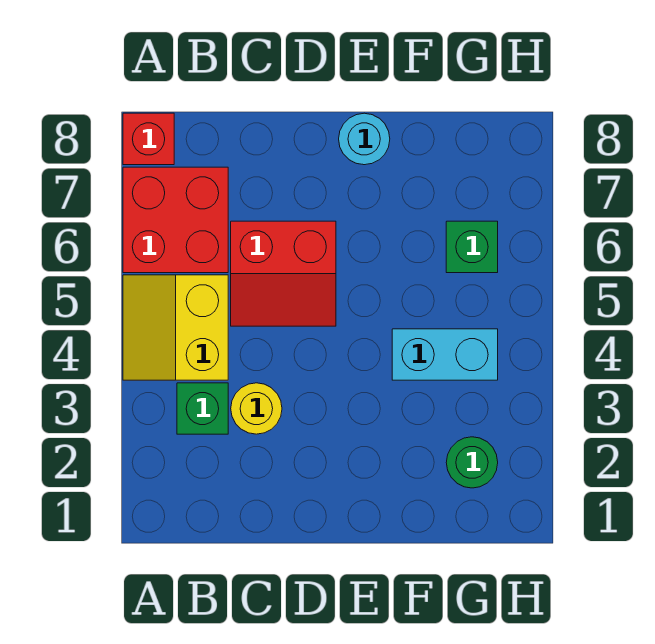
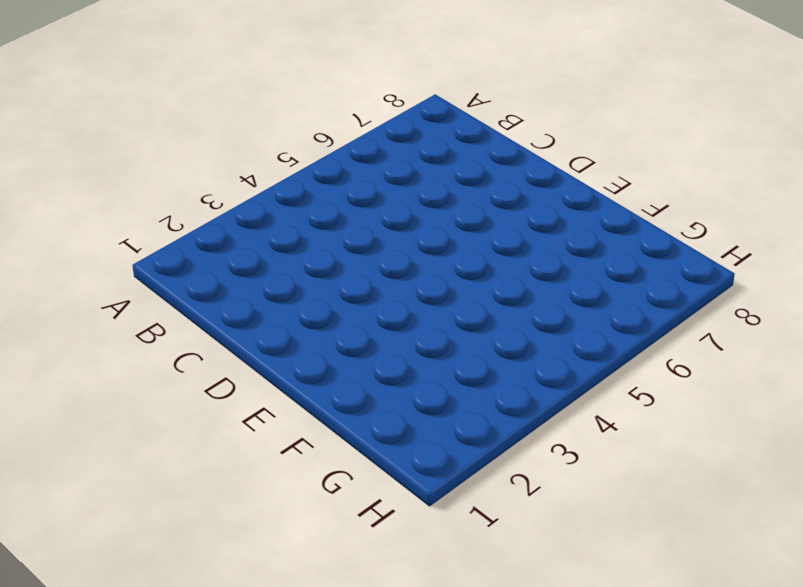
none -> yellow slope A4:B5 level 1 top B
none -> red brick A6:B7 level 1

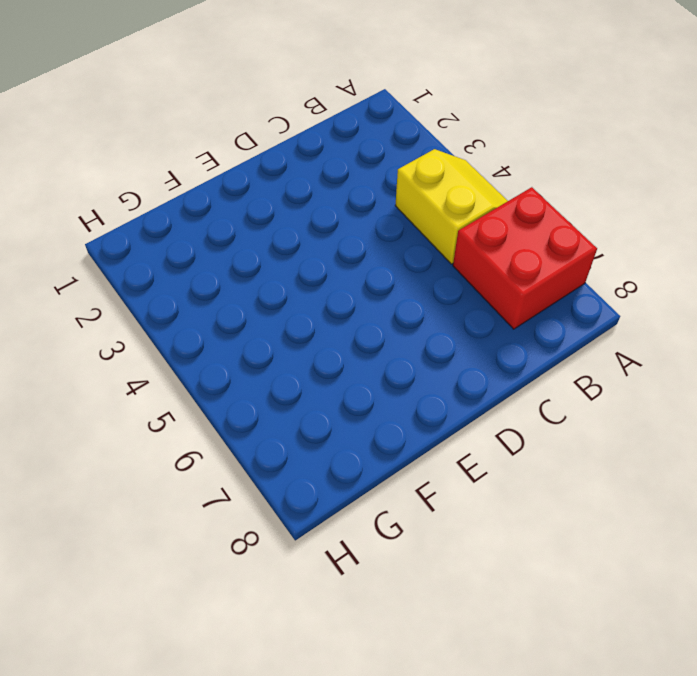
none -> red brick A8 level 1
none -> green brick B3 level 1

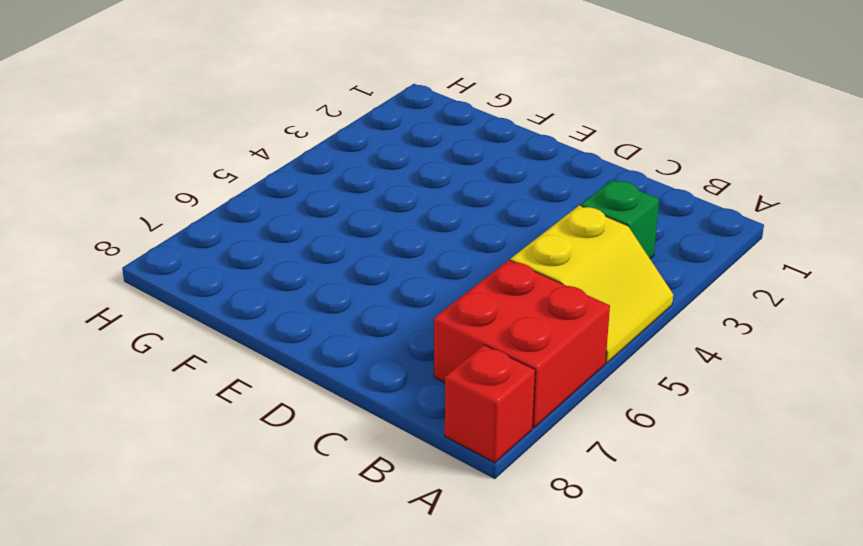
none -> yellow round brick C3 level 1
none -> red slope C5:D6 level 1 top 6

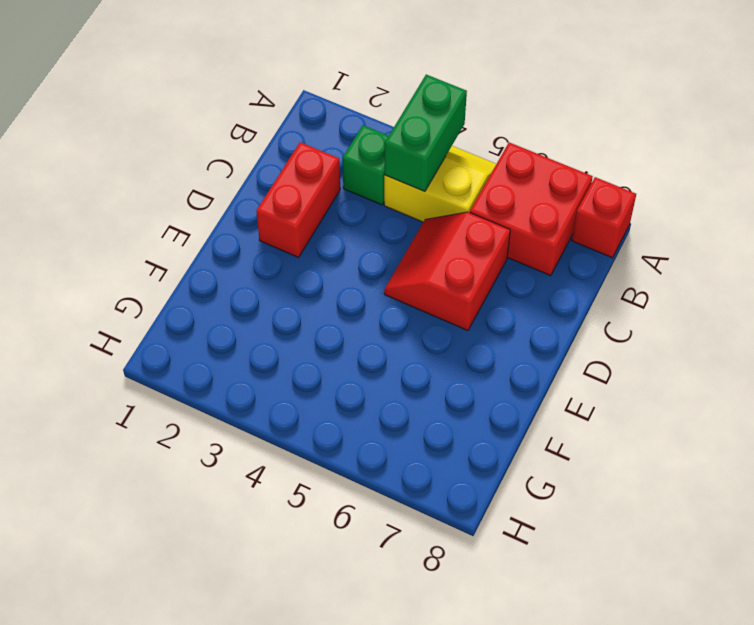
green brick A4:B4 level 2 -> none
red brick C2:D2 level 1 -> none
none -> yellow round brick C3 level 1
none -> cyan round brick E8 level 1

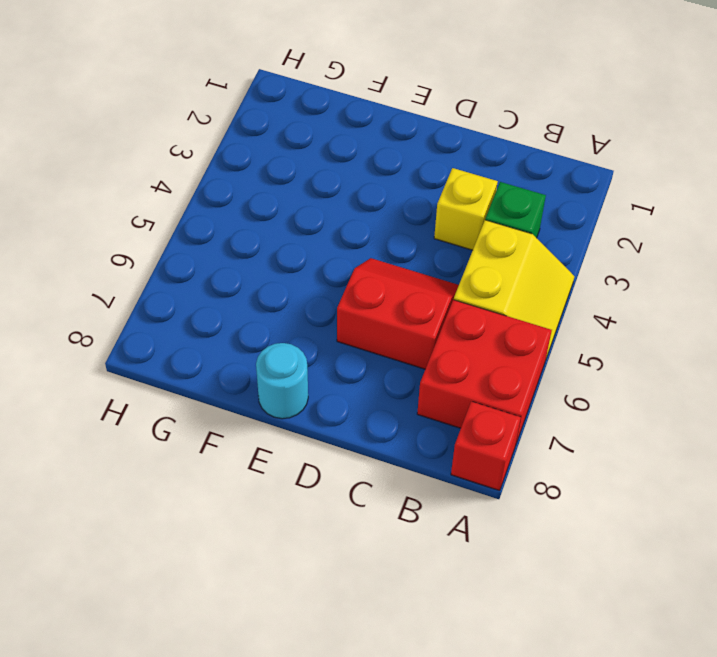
yellow brick C3 level 1 -> yellow round brick C3 level 1
none -> cyan brick F4:G4 level 1
none -> green round brick G2 level 1

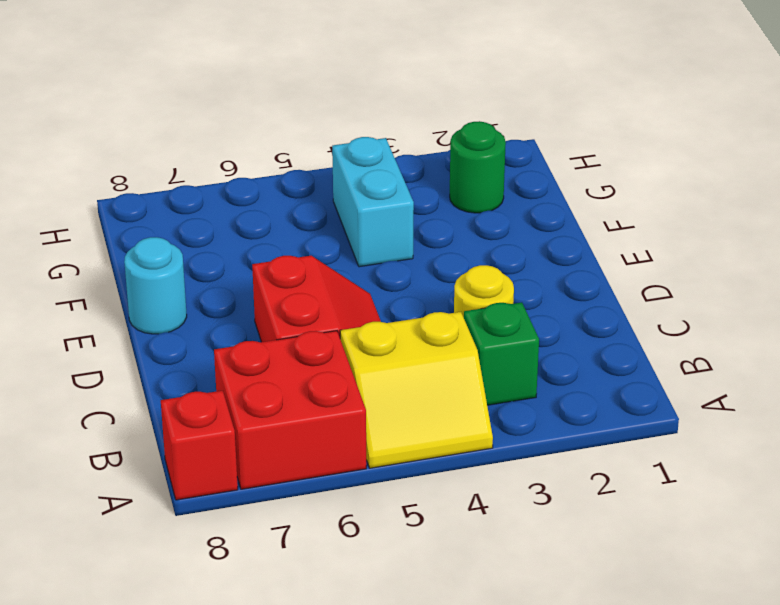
none -> green brick G6 level 1

